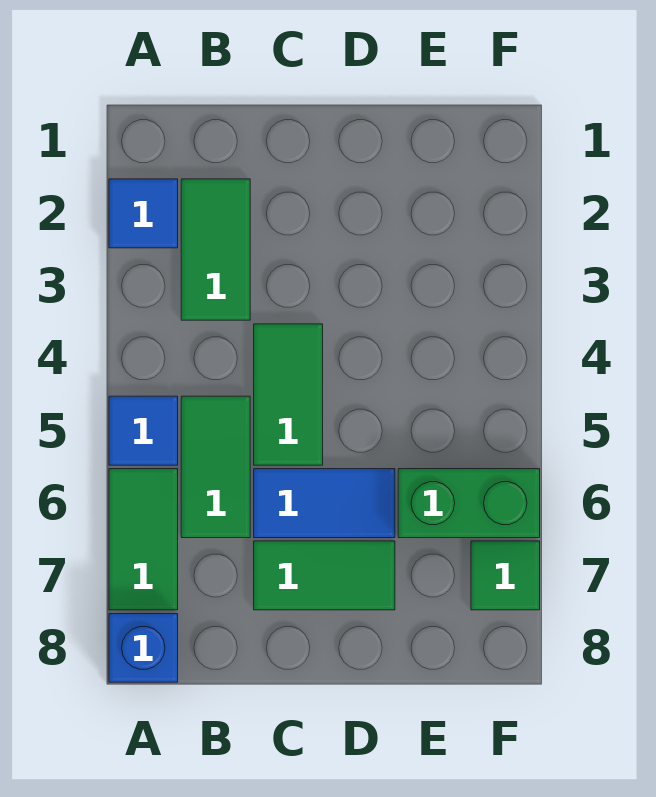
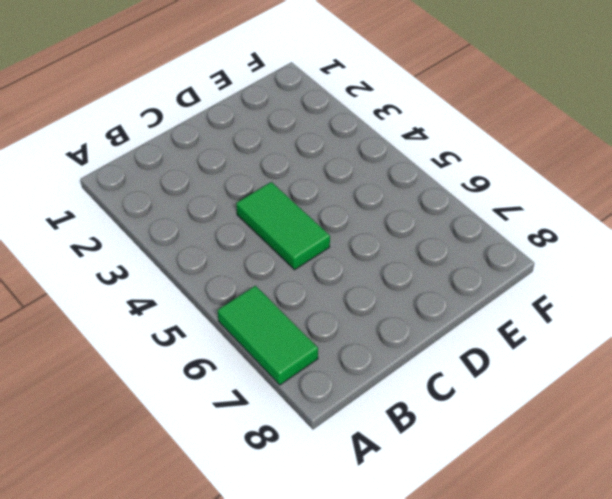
none -> blue tile A2 level 1
none -> blue tile A5 level 1

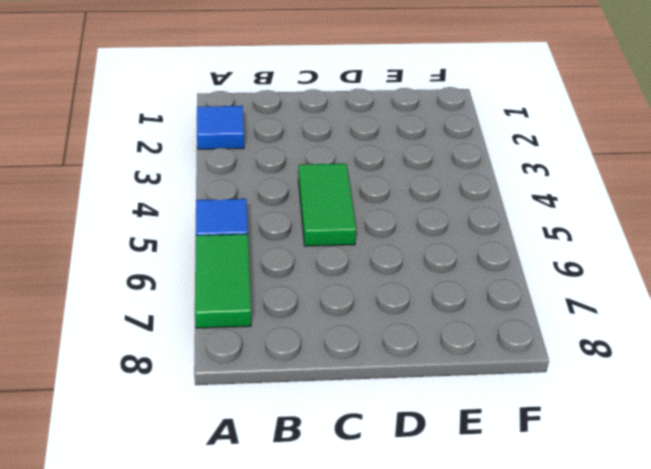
none -> blue brick A8 level 1
none -> green tile B2:B3 level 1

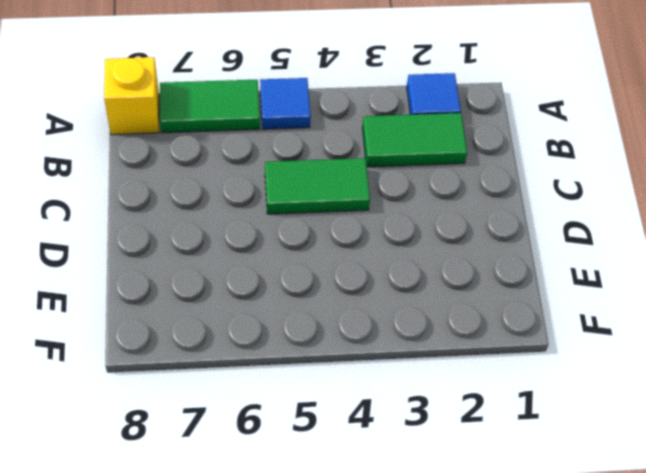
yellow brick A8 level 1 -> blue brick A8 level 1
none -> green tile B5:B6 level 1
none -> blue tile C6:D6 level 1

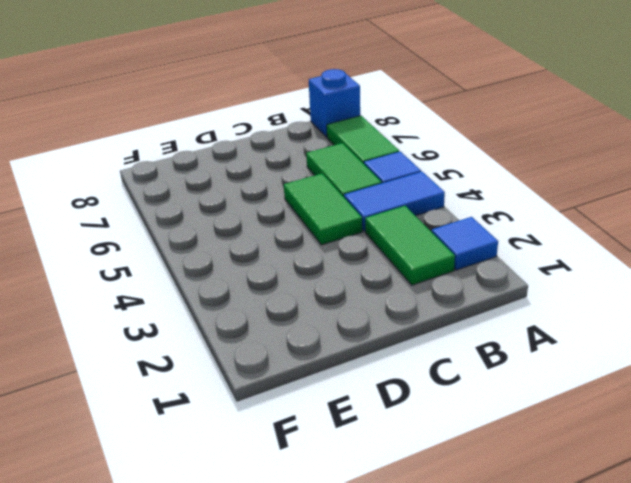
blue tile A4:B4 level 1 -> blue tile C6:D6 level 1
none -> green tile C7:D7 level 1
none -> green brick E6:F6 level 1

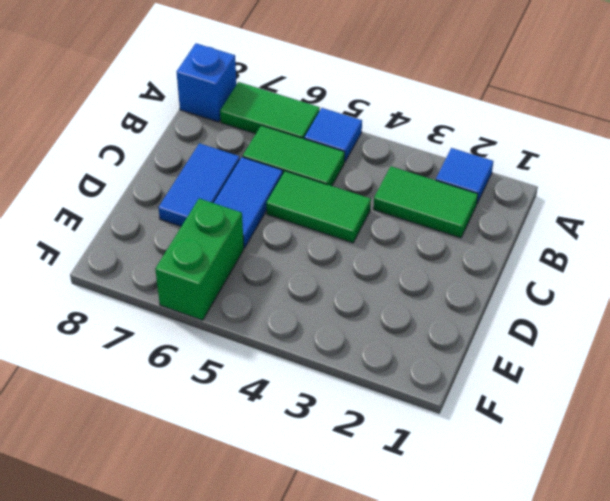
blue tile C7:D7 level 1 -> green tile C7:D7 level 1
none -> green tile F7 level 1

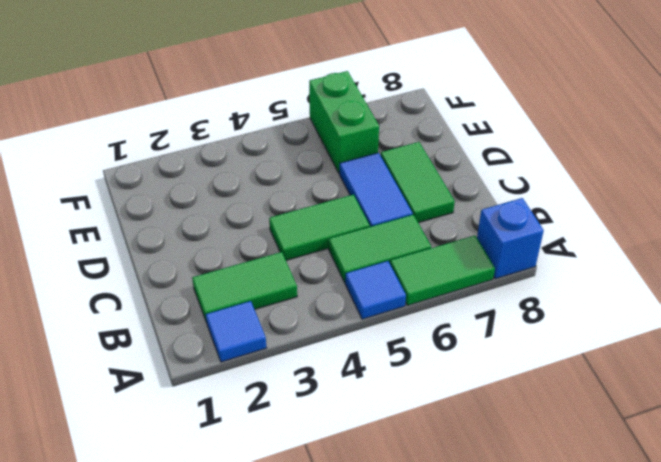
none -> green tile F7 level 1

